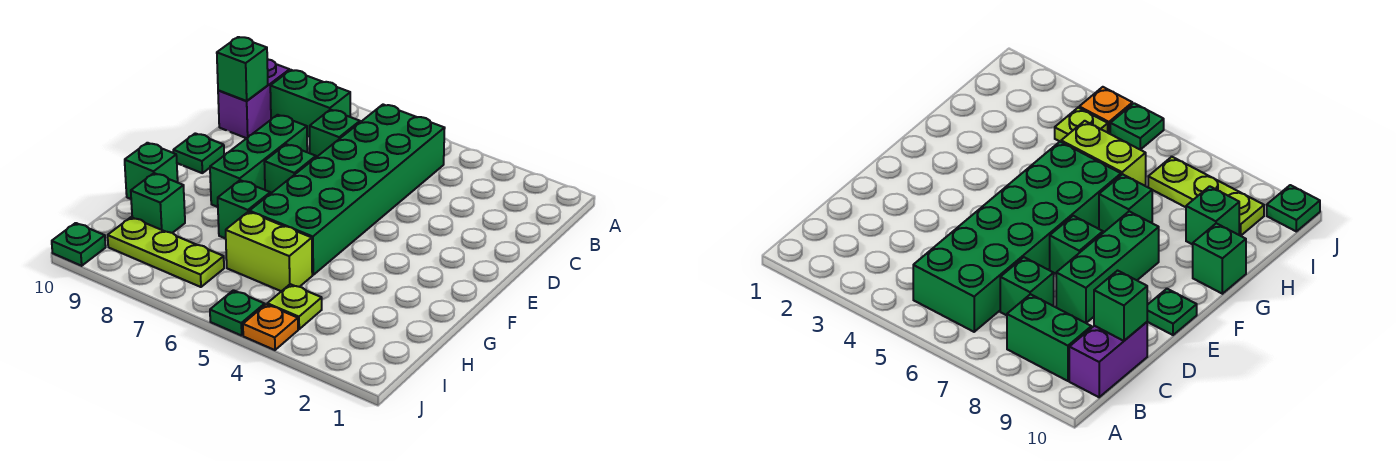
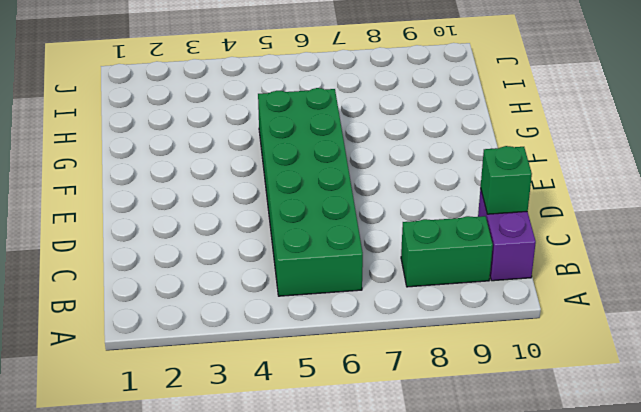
none -> green brick C7 level 1
none -> green brick D8:F8 level 1
none -> green brick E7 level 1

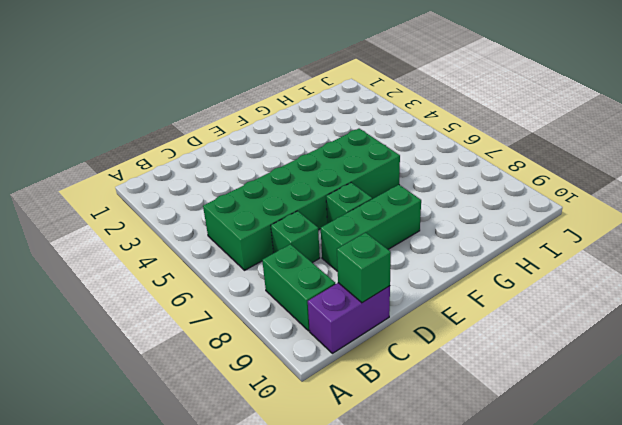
none -> green plate E10 level 1
none -> green brick G7 level 1
none -> green brick G10 level 1

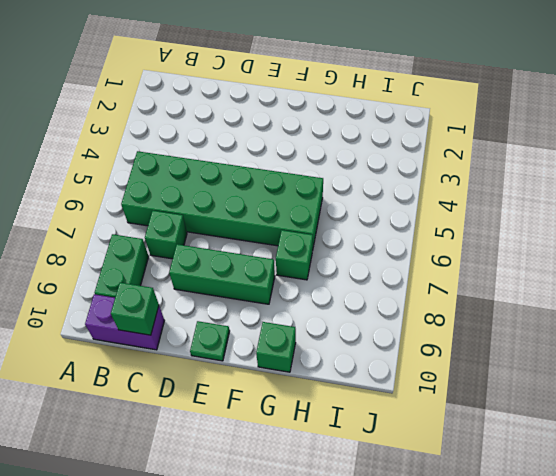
none -> green brick E7 level 1
none -> lime brick H5:H6 level 1
none -> green brick H9 level 1

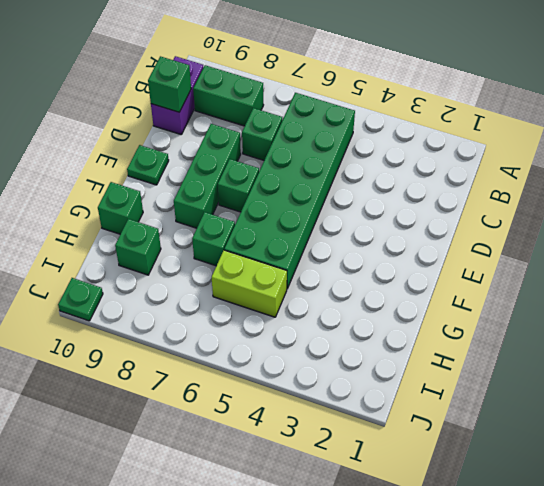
none -> lime plate I4 level 1
none -> lime plate I7:I9 level 1
none -> orange plate J4 level 1

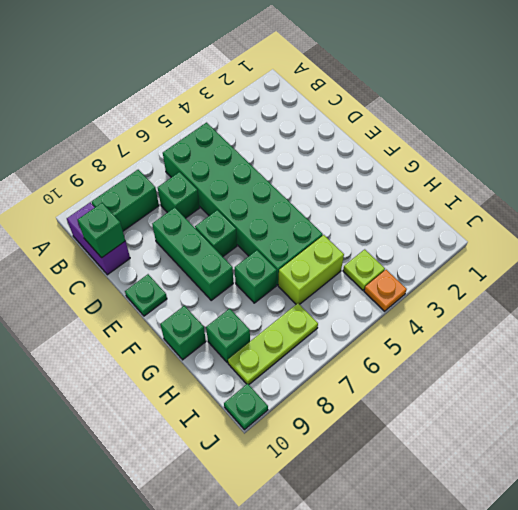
none -> green plate J5 level 1

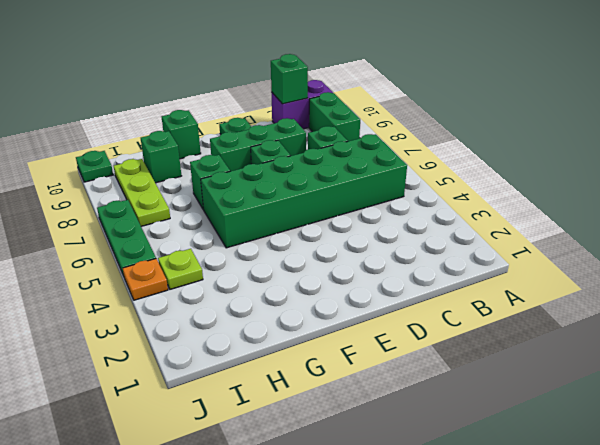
green plate J5:J7 level 1 -> green plate J5 level 1
none -> lime brick H5:H6 level 1

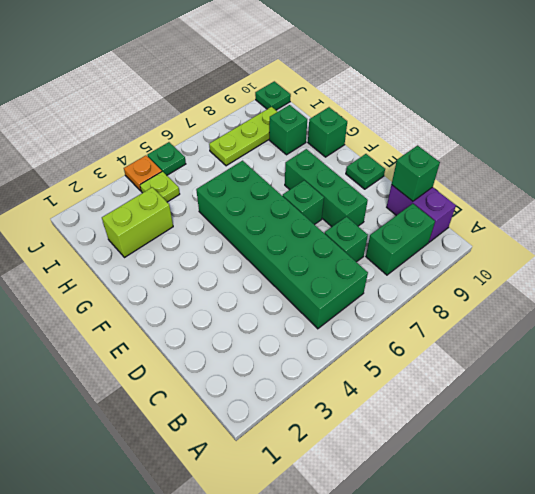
lime brick H2:H3 level 1 -> lime brick H5:H6 level 1
none -> green brick G7 level 1

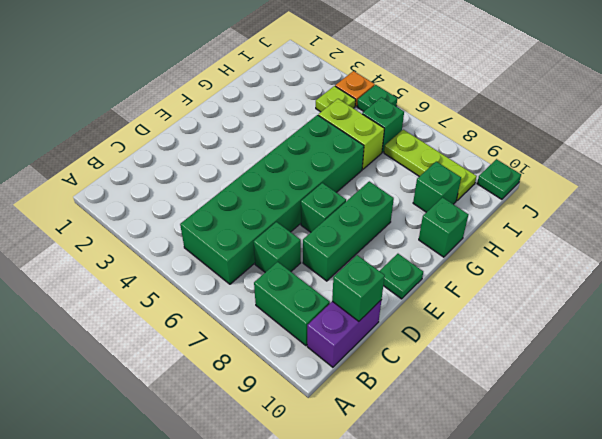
green brick I6 level 1 -> green brick G7 level 1

